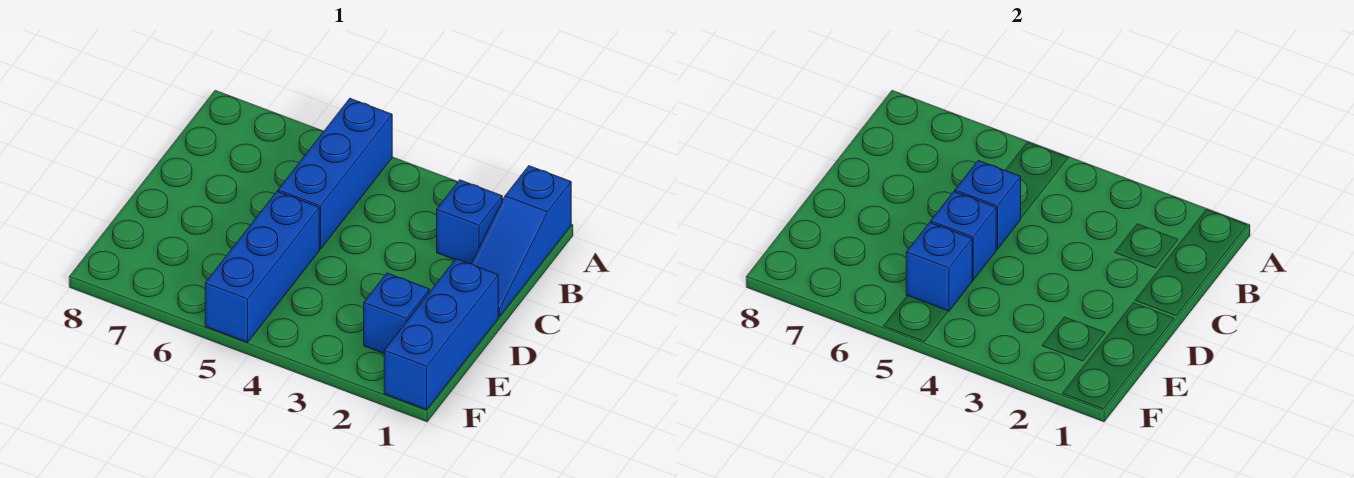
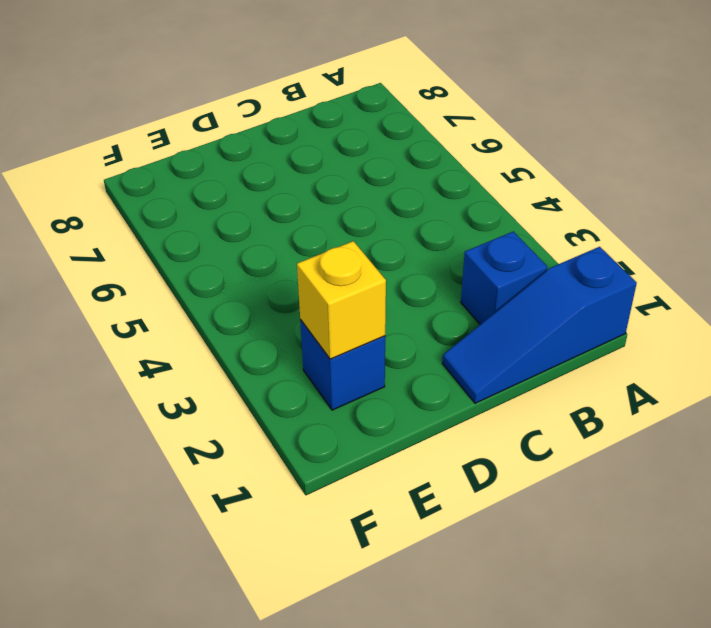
yellow brick E2 level 2 -> none
none -> blue brick A5:C5 level 1
none -> blue brick D1:F1 level 1

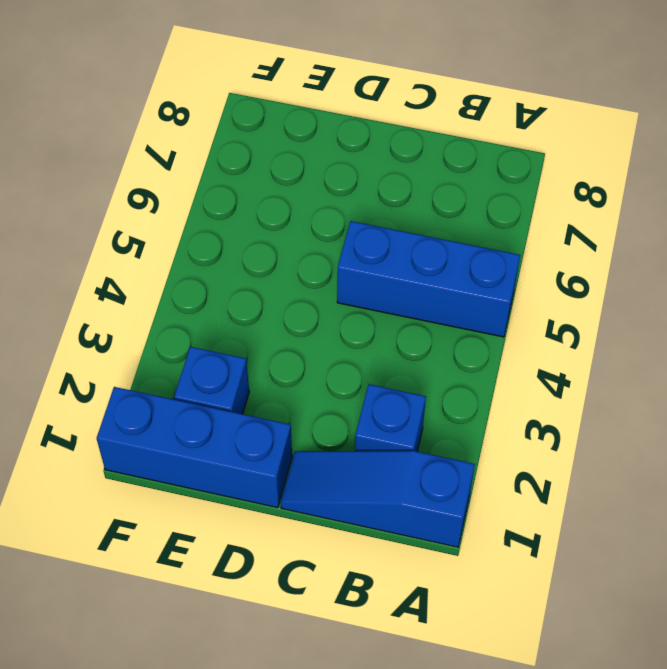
none -> blue brick D5:F5 level 1
none -> blue brick C5 level 2

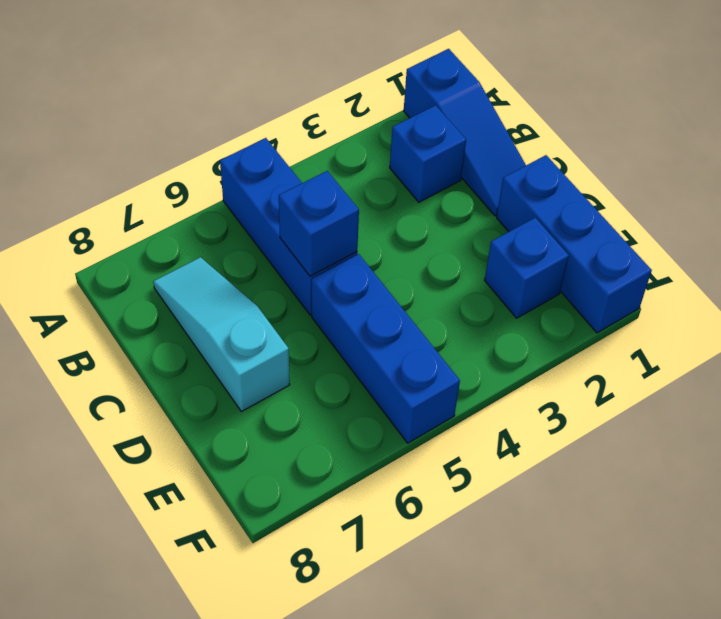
cyan slope B7:D7 level 1 top D -> none
none -> blue brick D5 level 2
none -> blue brick E5 level 2

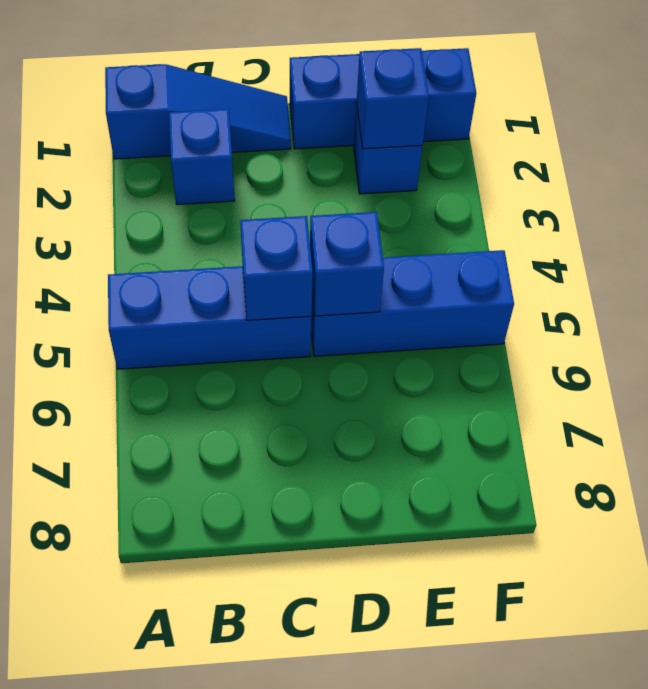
blue brick E2 level 2 -> blue brick E5 level 2

